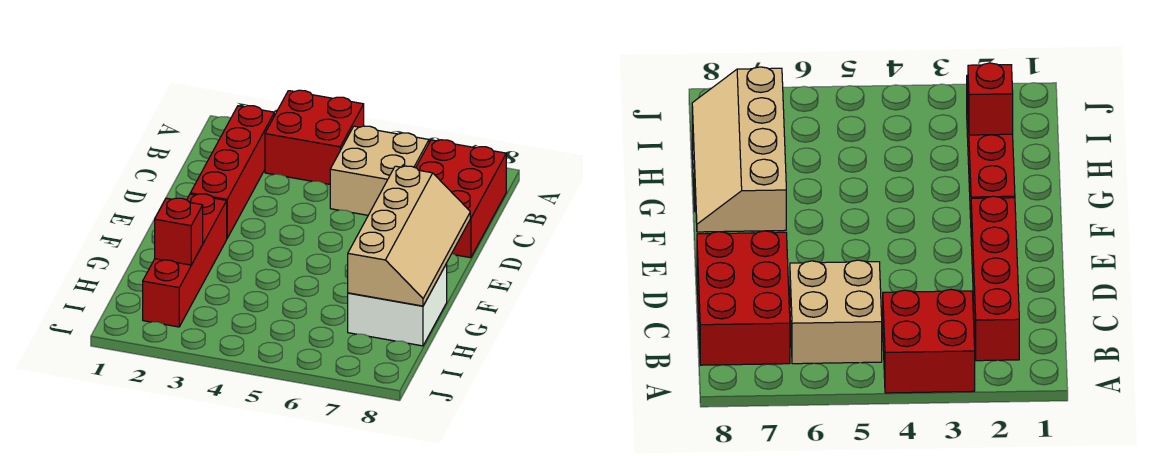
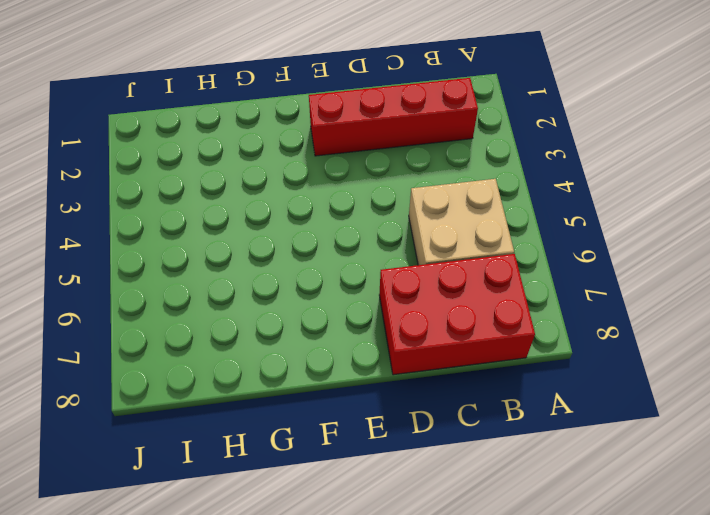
none -> red brick A3:B4 level 1
none -> red brick F2:I2 level 1

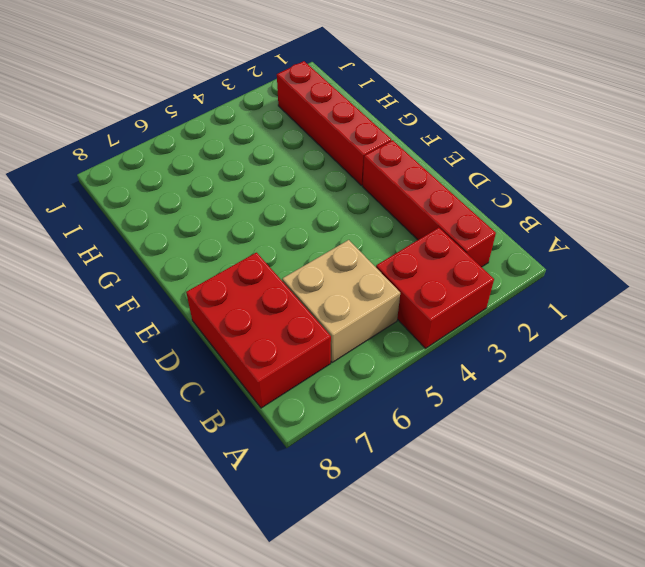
none -> white brick G7:H8 level 1
none -> tan slope E7:H8 level 2 top 7

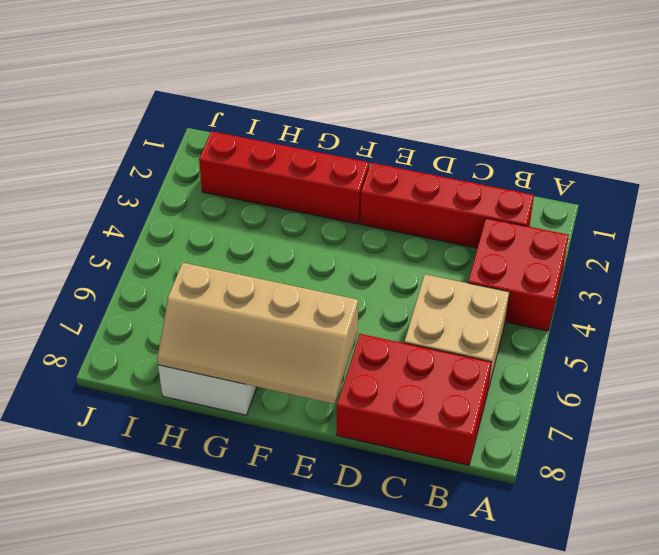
none -> red brick H2 level 2

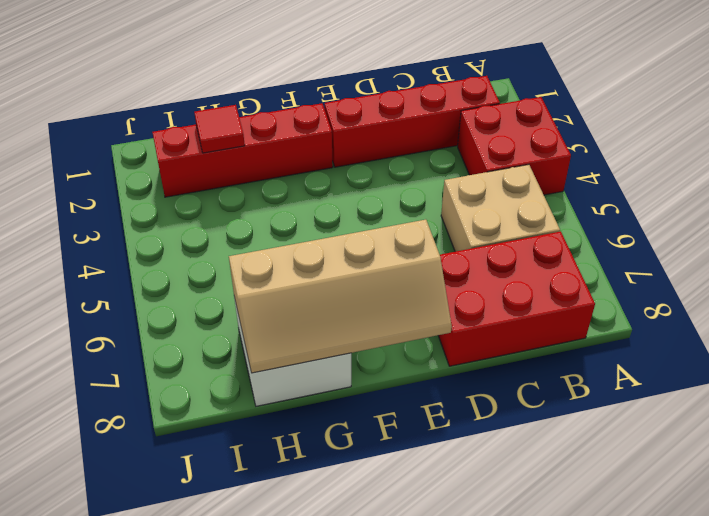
red tile H2 level 2 -> red brick H2 level 2

